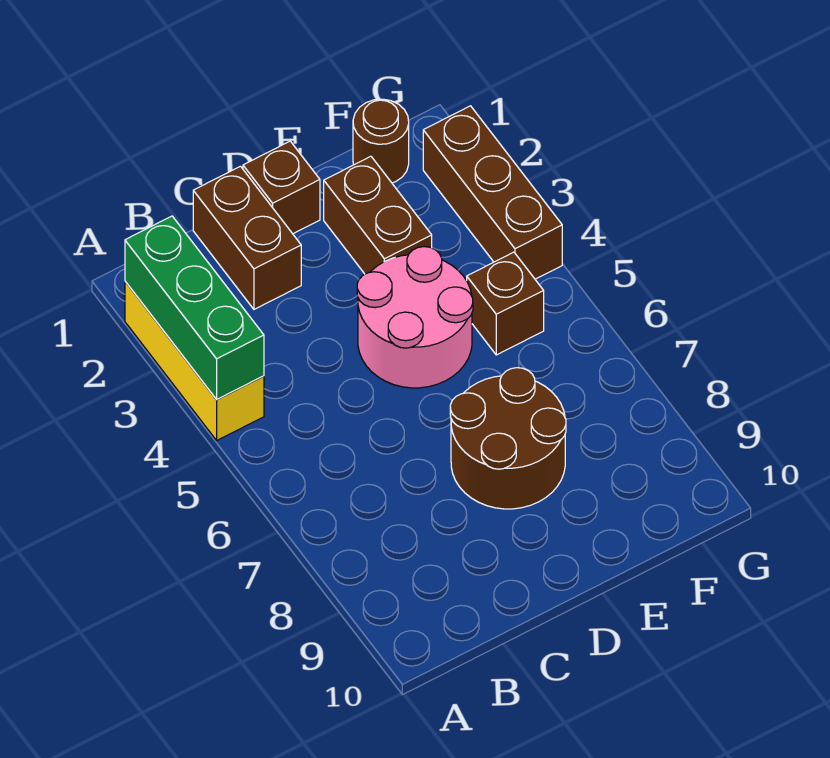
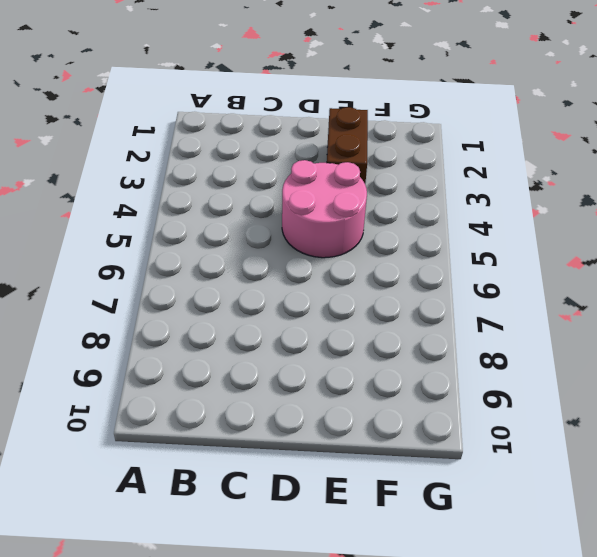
none -> yellow brick A2:A4 level 1
none -> brown brick C1:C2 level 1

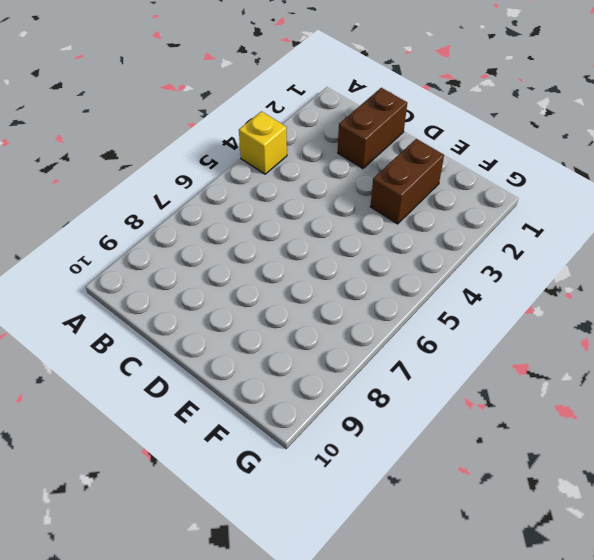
yellow brick A4 level 1 -> yellow brick A2:A4 level 1
none -> brown brick D1 level 1
none -> pink round brick D4:E5 level 1

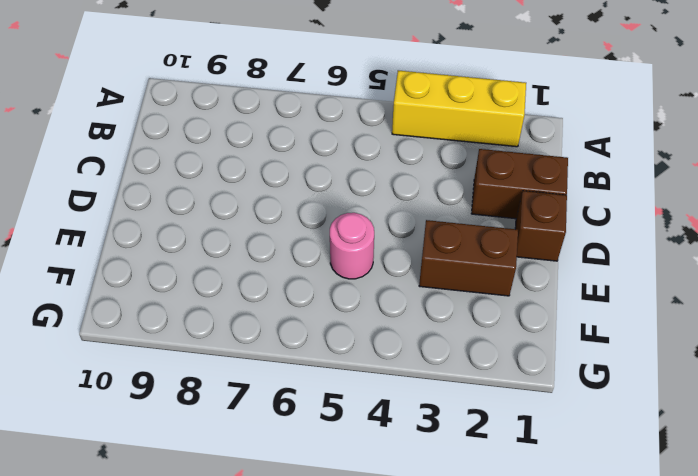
pink round brick E5 level 1 -> pink round brick D4:E5 level 1
none -> brown round brick D7:E8 level 1
none -> brown round brick F1 level 1

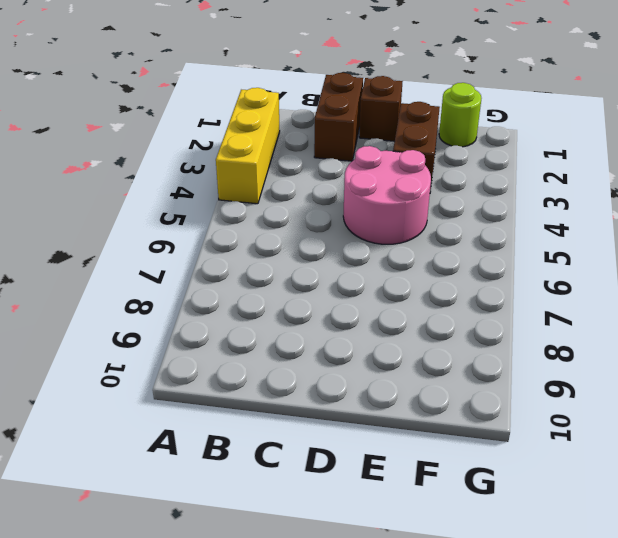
lime round brick F1 level 1 -> brown round brick F1 level 1
none -> brown round brick D7:E8 level 1
none -> brown brick F5 level 1

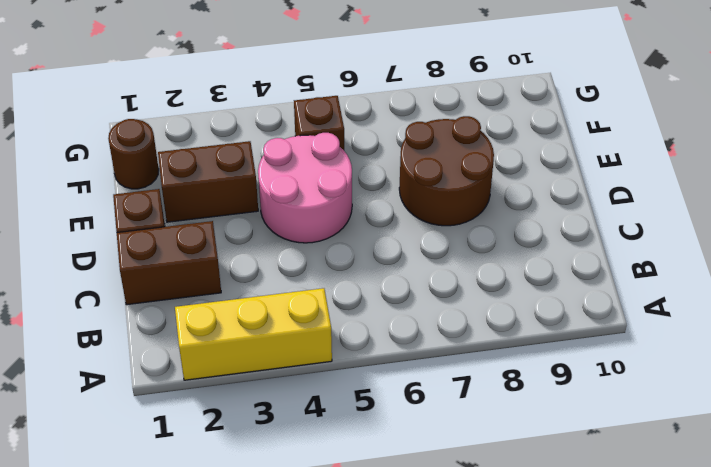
none -> brown brick G2:G4 level 1
none -> green brick A2:A4 level 2

